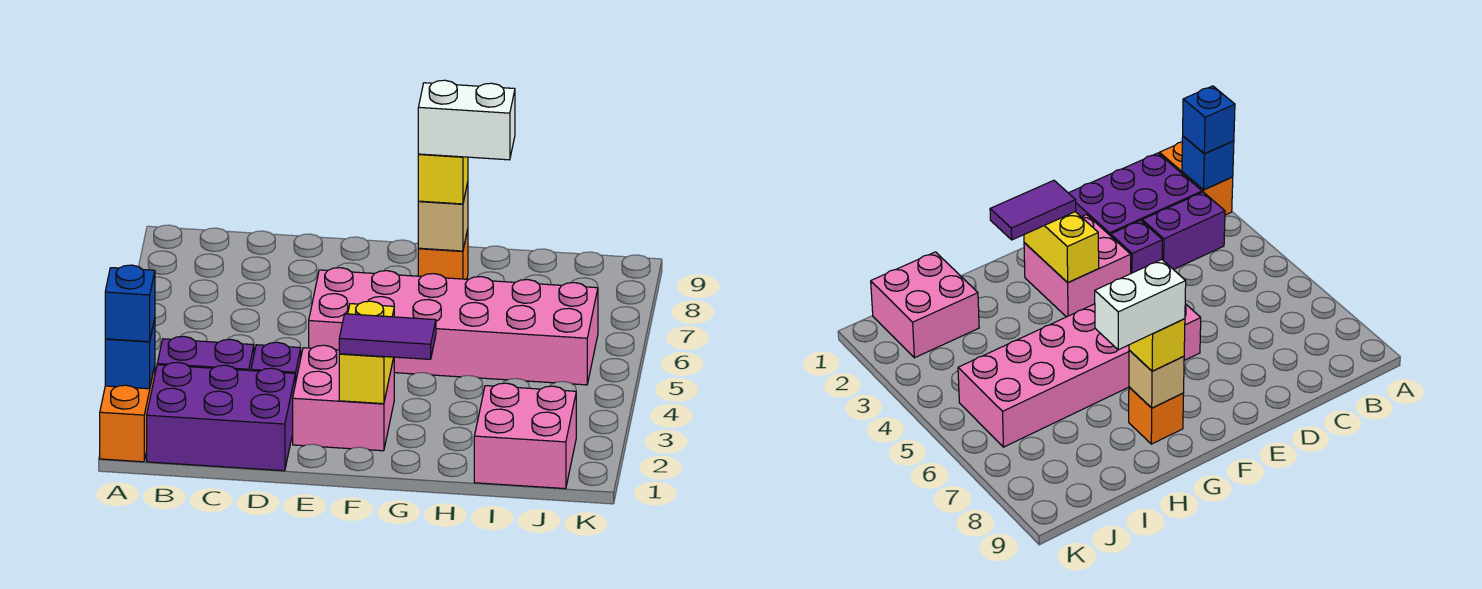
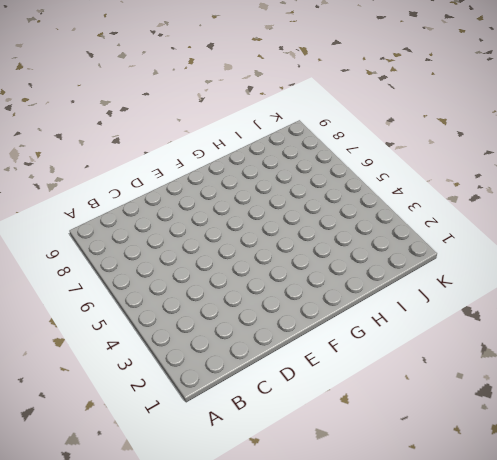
none -> orange brick A1:A2 level 1
none -> purple brick B1:D2 level 1
none -> purple brick B3:C3 level 1

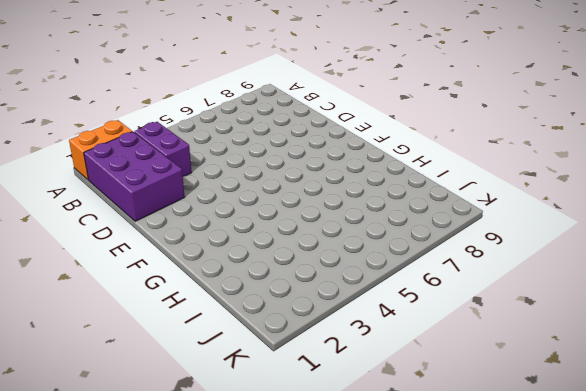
none -> purple brick D3 level 1
none -> pink brick E2:F3 level 1
none -> pink brick E5:J6 level 1

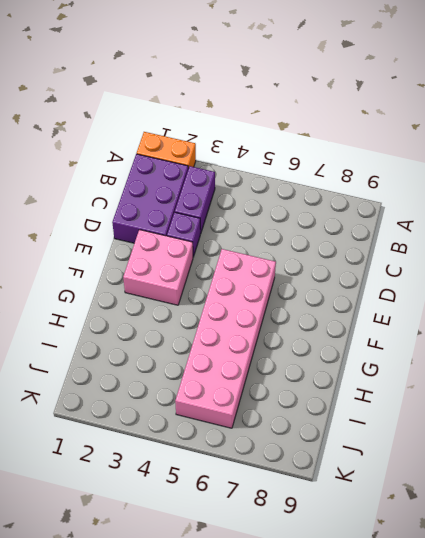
none -> orange brick G8 level 1
none -> pink brick I1:J2 level 1
none -> blue brick A2 level 2

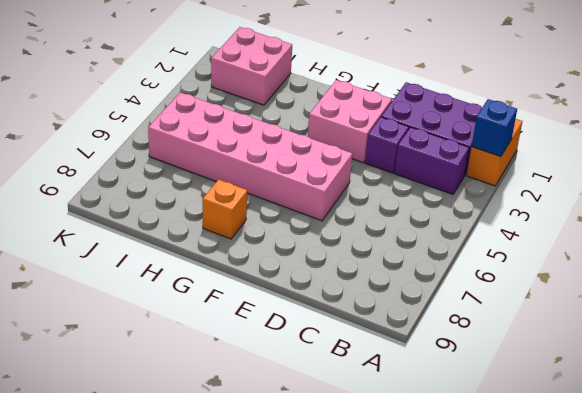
none -> yellow brick F2:F3 level 2
none -> tan brick G8 level 2
none -> blue brick A2 level 3

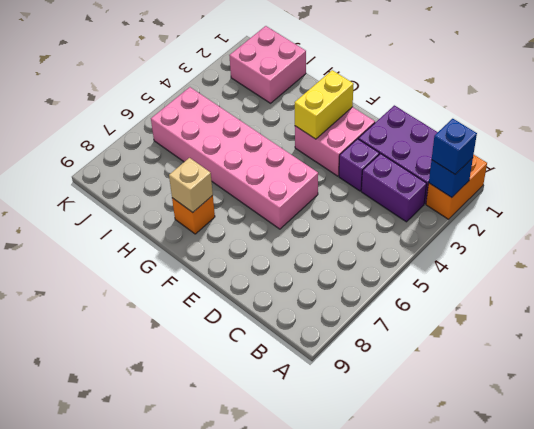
none -> purple tile F2:G2 level 3
none -> yellow brick G8 level 3
none -> white brick G8:H8 level 4

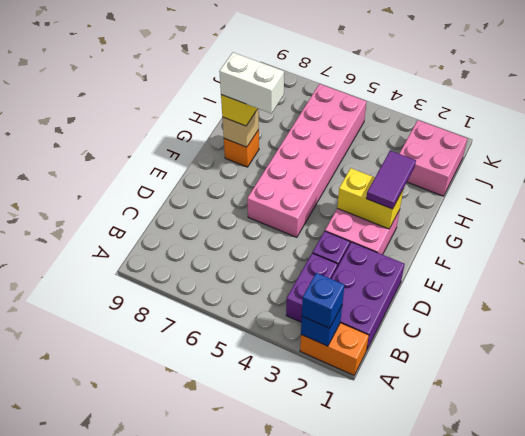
white brick G7:G8 level 4 -> white brick G8:H8 level 4

